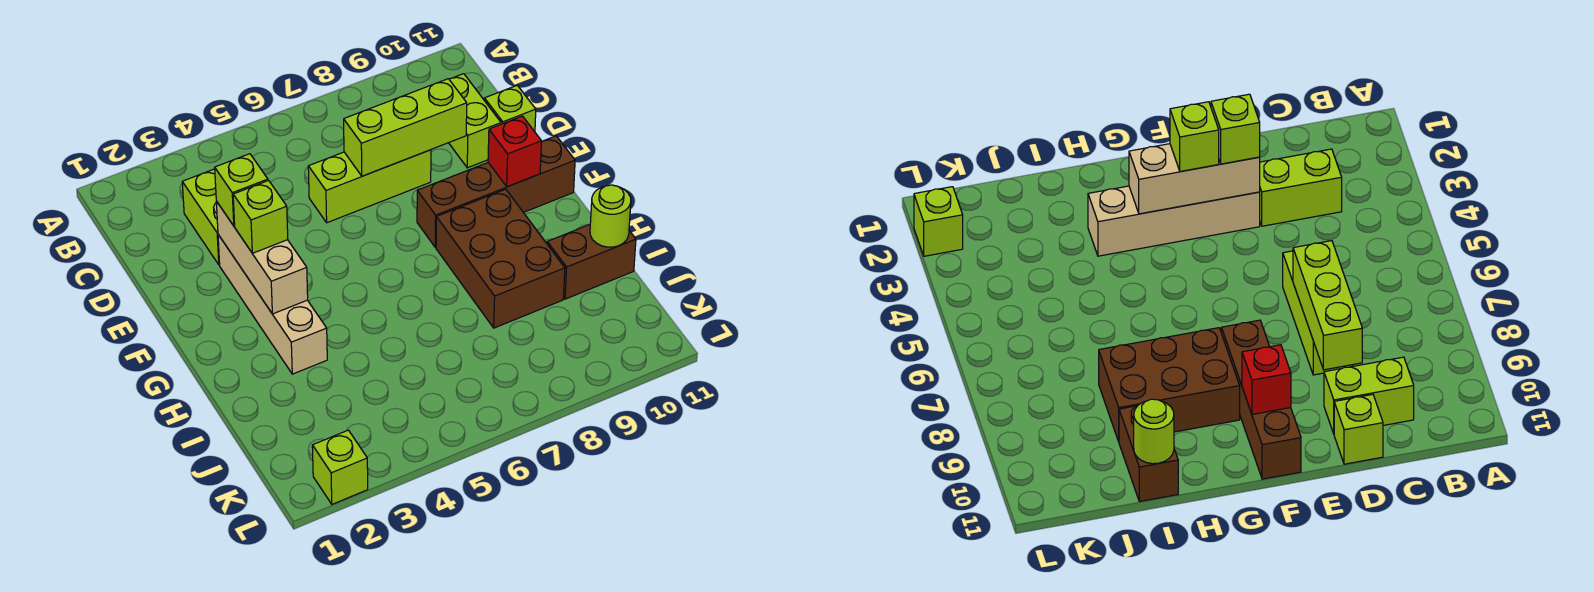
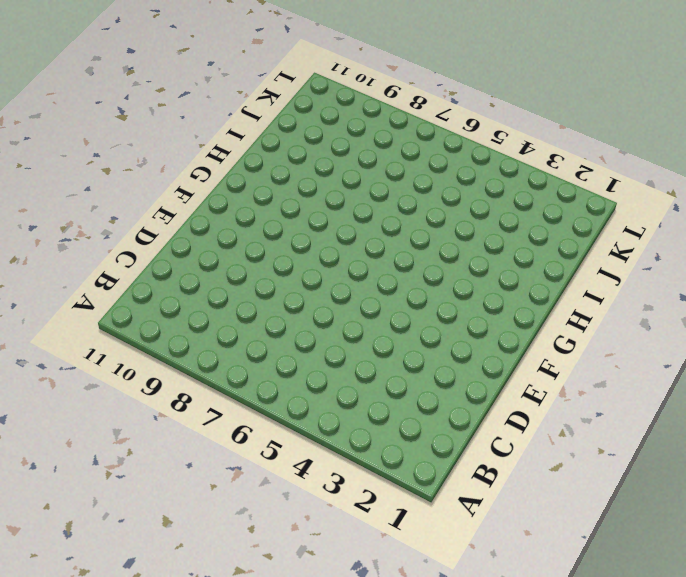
none -> lime brick C3:D3 level 1
none -> lime brick C10:D10 level 1
none -> lime brick D6:D8 level 1

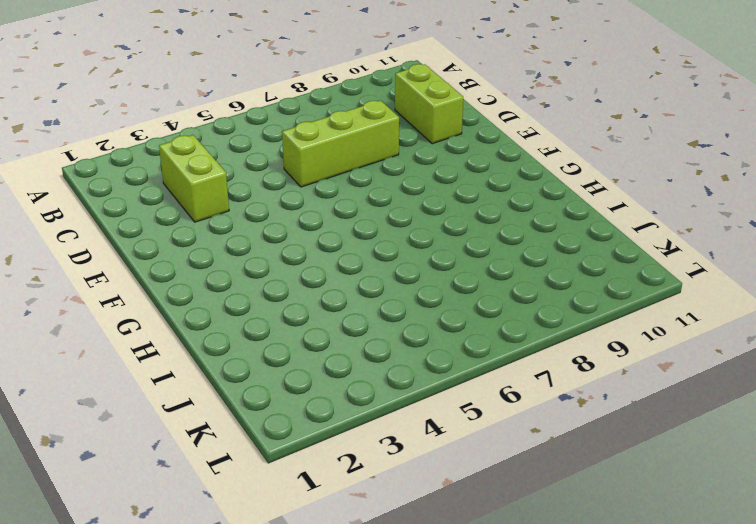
none -> lime brick D11 level 1
none -> tan brick E3:H3 level 1
none -> brown brick F8:F11 level 1

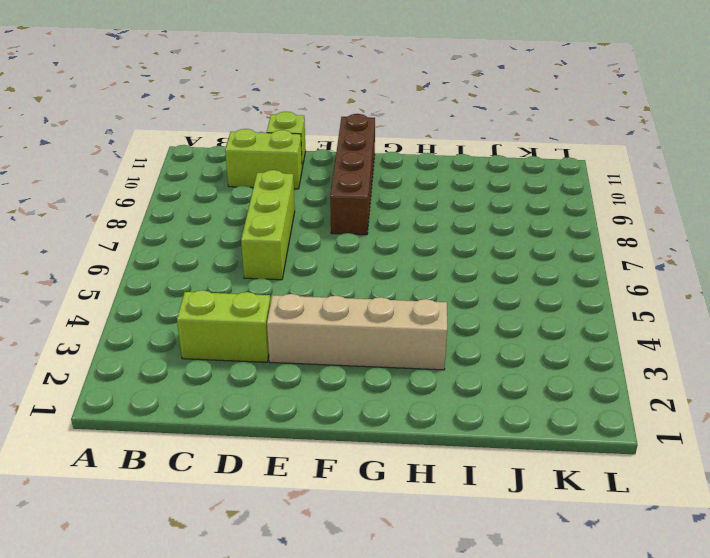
none -> brown brick G8:I9 level 1
none -> brown brick I10:I11 level 1
none -> lime brick L2 level 1

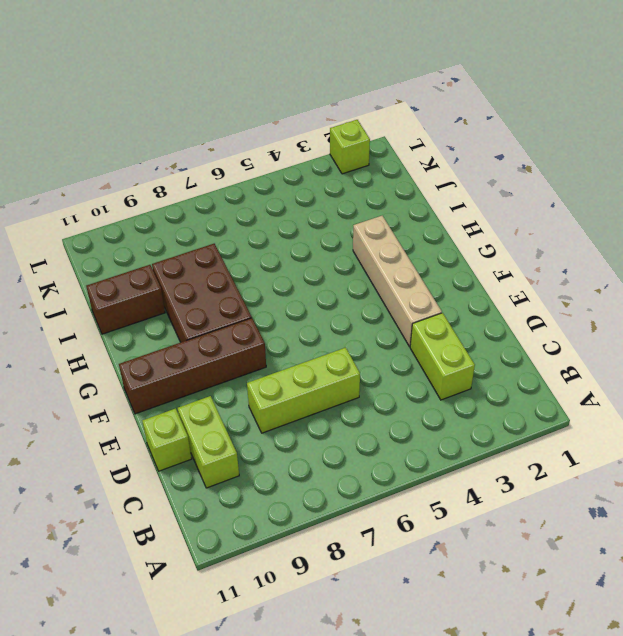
none -> lime brick D7:D9 level 2
none -> tan brick E3:G3 level 2
none -> red brick F10 level 2

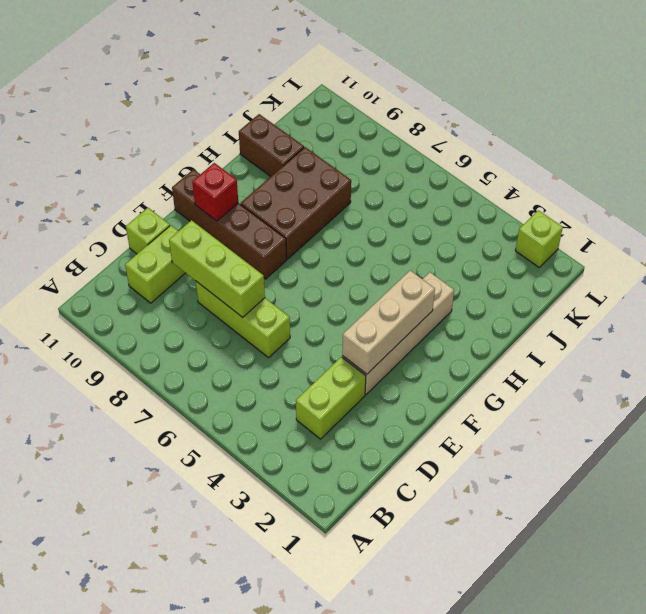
none -> lime round brick I11 level 2
none -> lime brick E3 level 3
none -> lime brick F3 level 3

